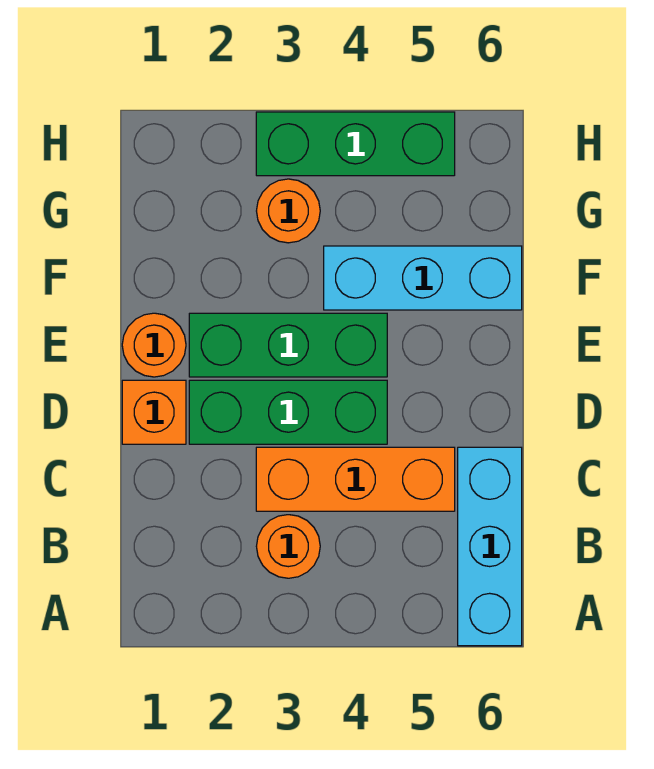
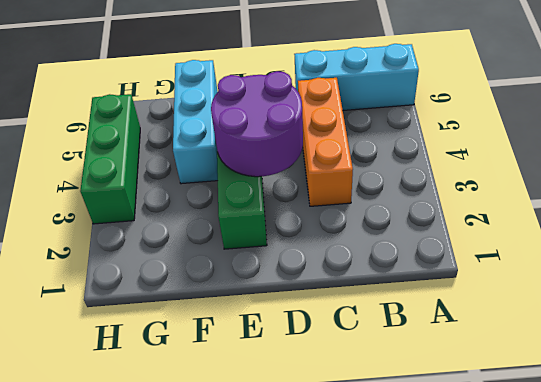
purple round brick D3:E4 level 2 -> none
none -> orange round brick B3 level 1
none -> orange brick D1 level 1

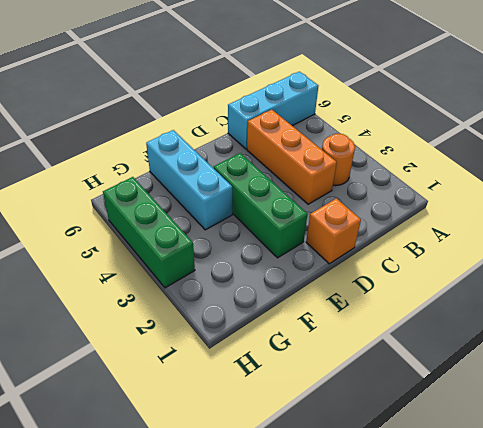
none -> green brick D2:D4 level 1
none -> orange round brick E1 level 1

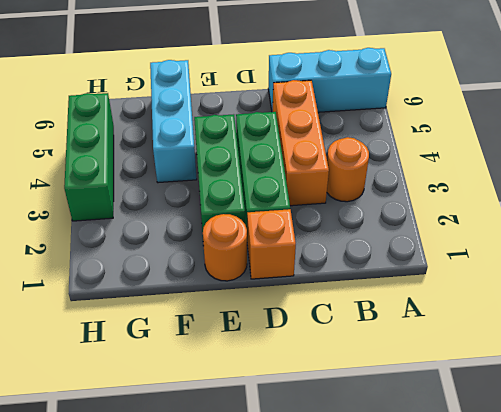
none -> orange round brick G3 level 1

